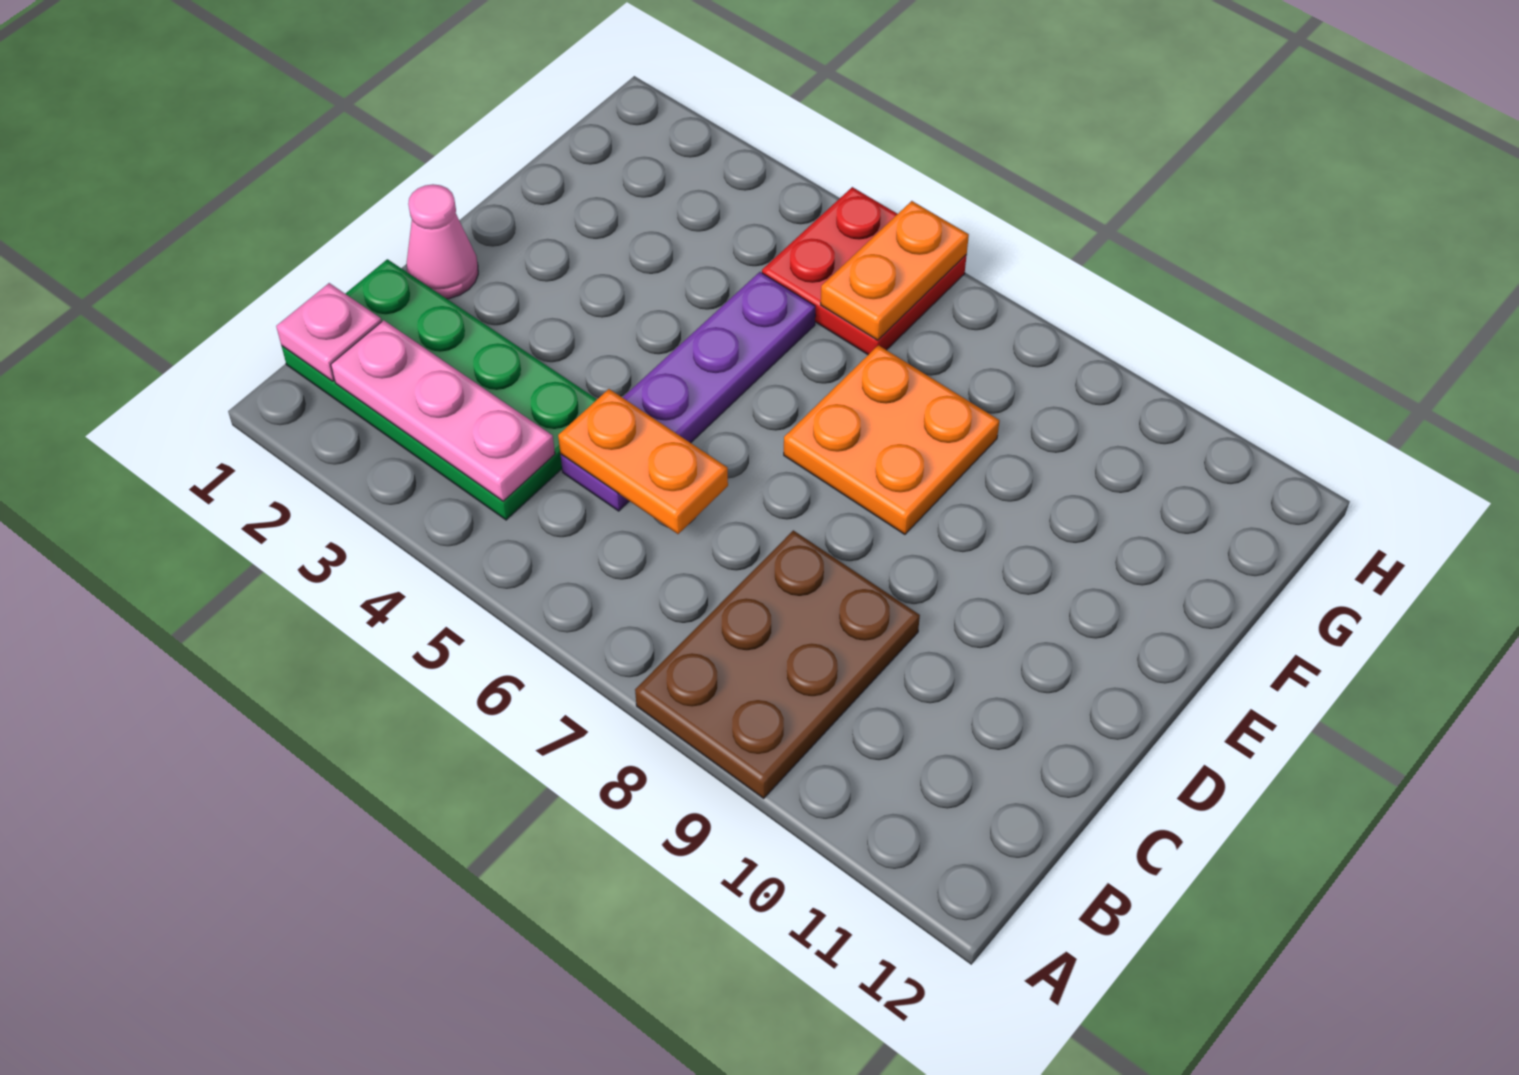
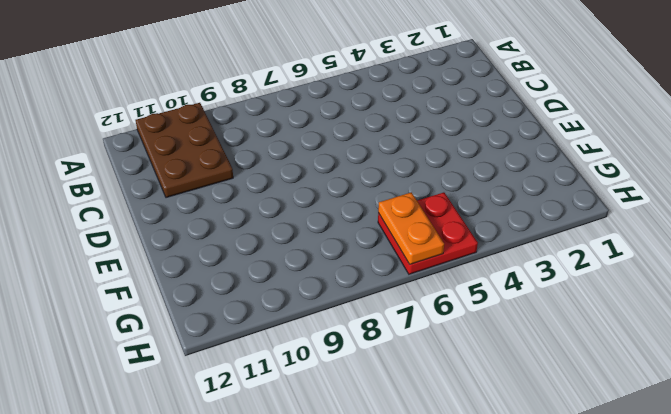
brown plate A10:C11 level 1 -> brown plate A8:C9 level 1
none -> green plate B1:C4 level 1
none -> purple plate C5:F5 level 1

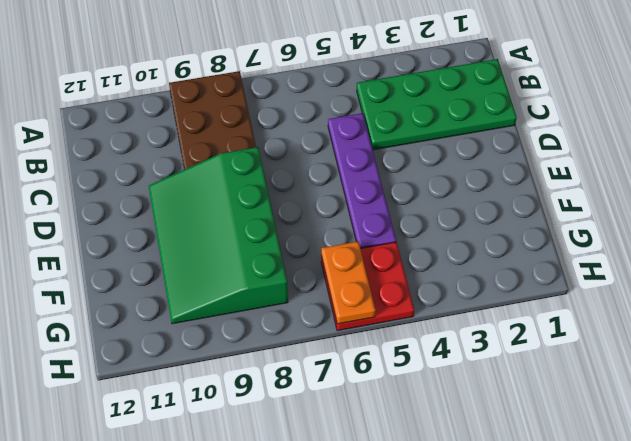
green slope D8:G10 level 1 top 8 -> orange plate E7:F8 level 1
none -> pink cone D1 level 1
none -> pink plate B1 level 2

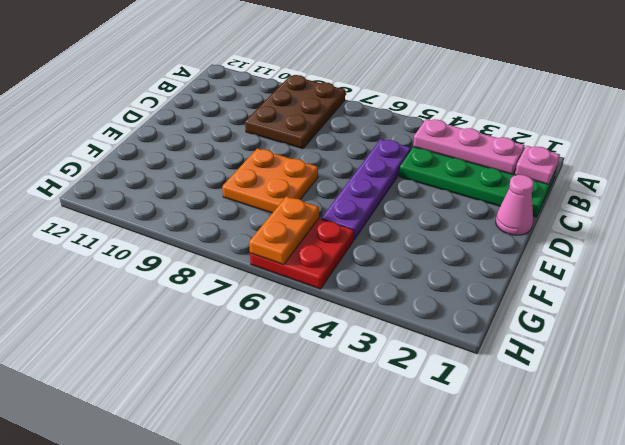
none -> orange plate C5:C6 level 2

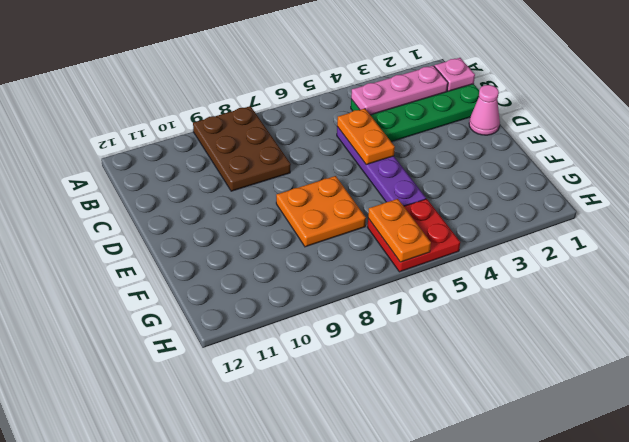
orange plate C5:D5 level 2 -> orange plate C5:C6 level 2

